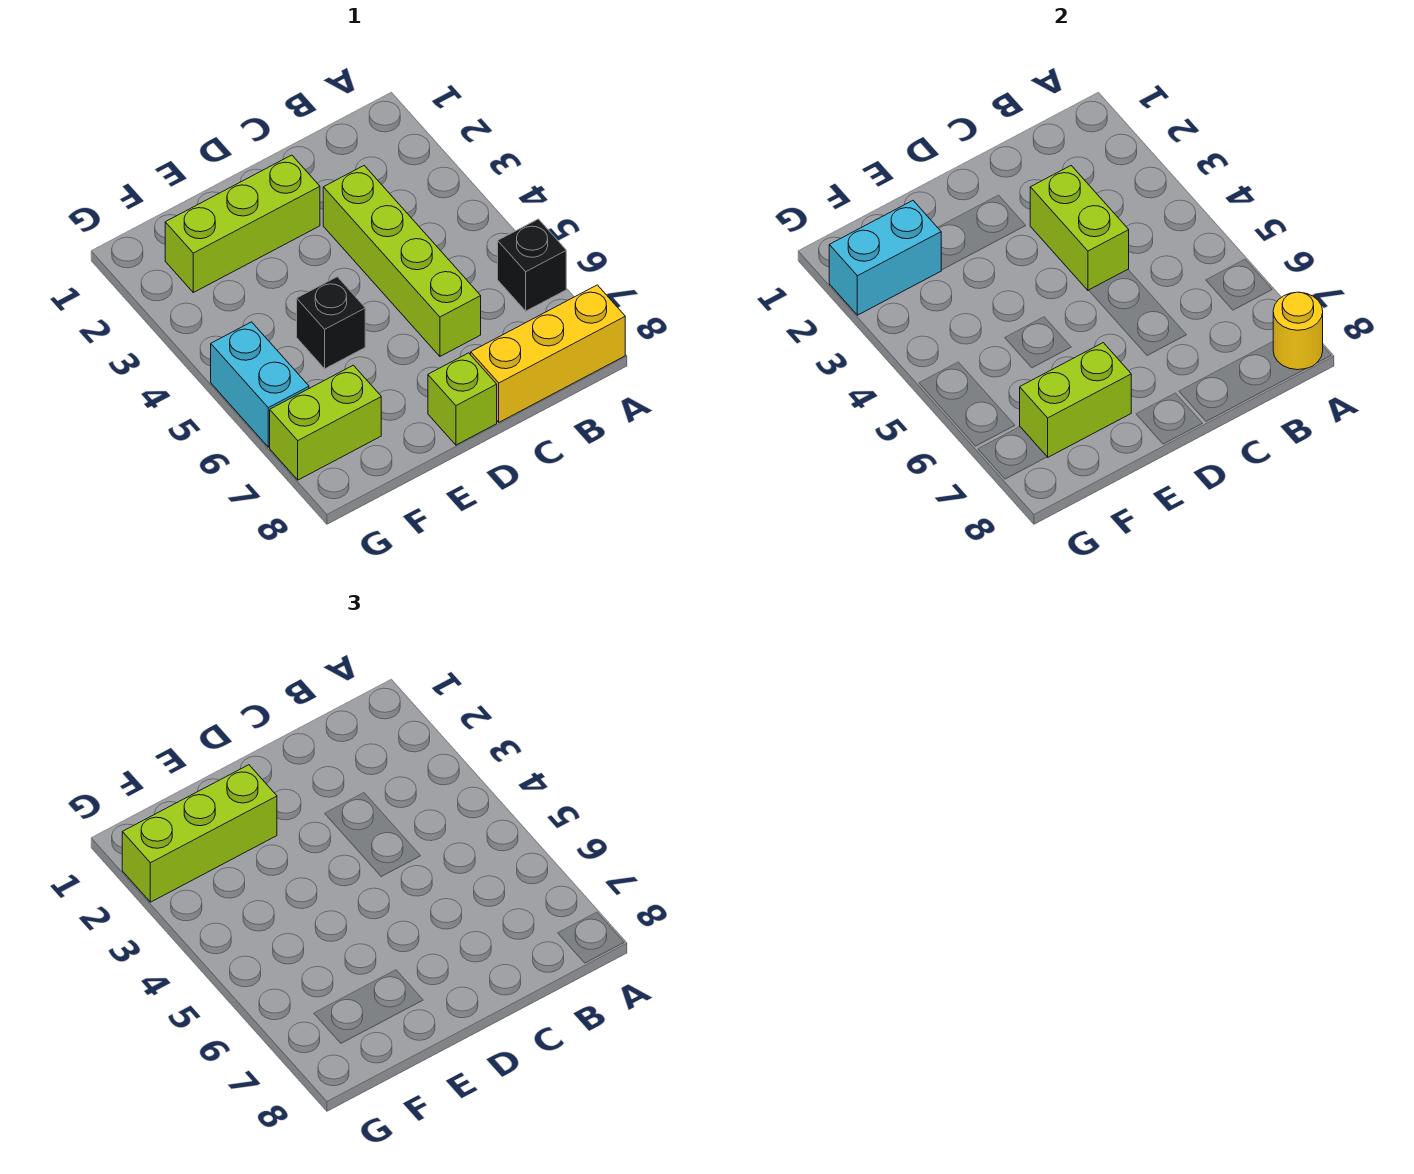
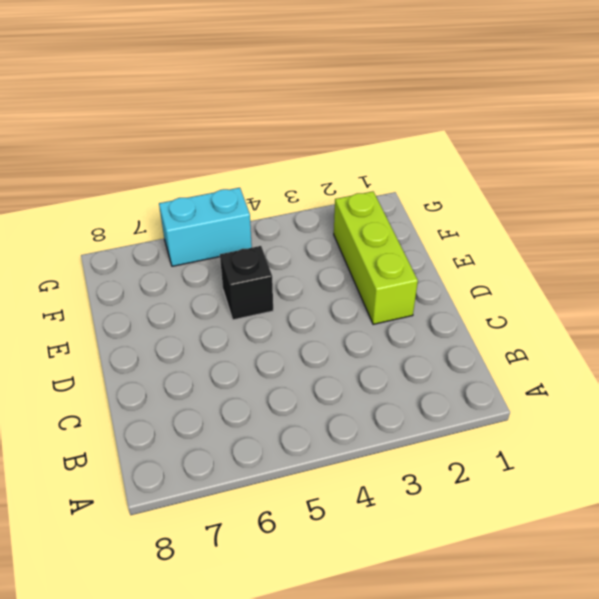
none -> black brick A6 level 1
none -> yellow brick A8:C8 level 1
none -> lime brick C3:C6 level 1

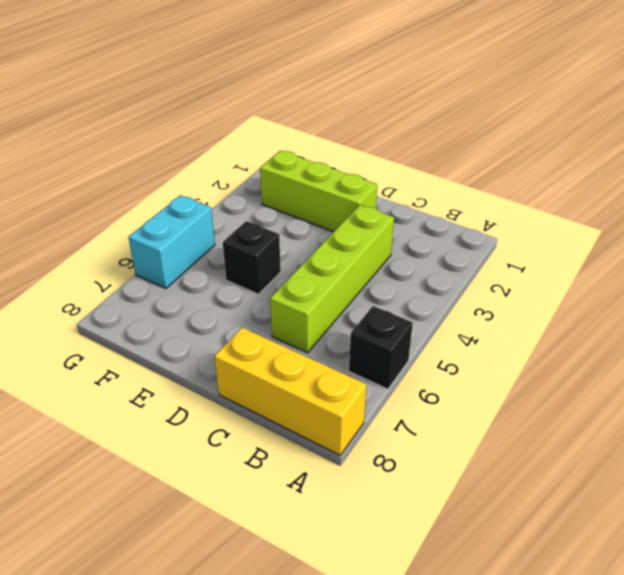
none -> lime brick D8 level 1
none -> lime brick F7:G7 level 1
none -> yellow round brick A8 level 2

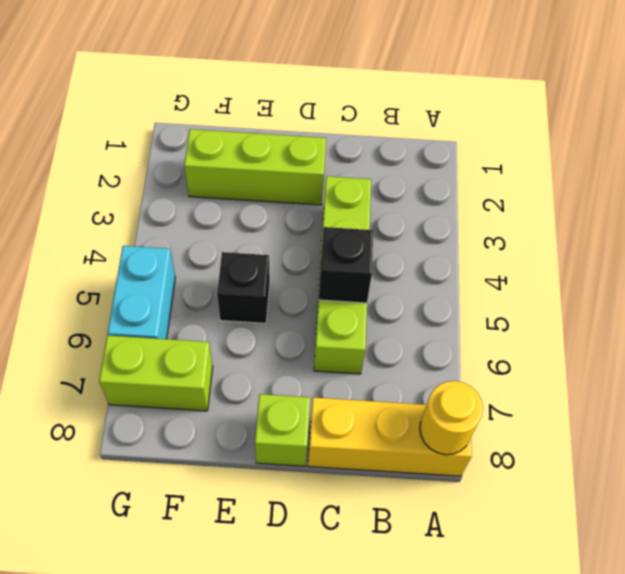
black brick C5 level 2 -> black brick A6 level 1
none -> lime brick C3:C4 level 2
none -> lime brick E7:F7 level 2
none -> cyan brick F2:G2 level 2

